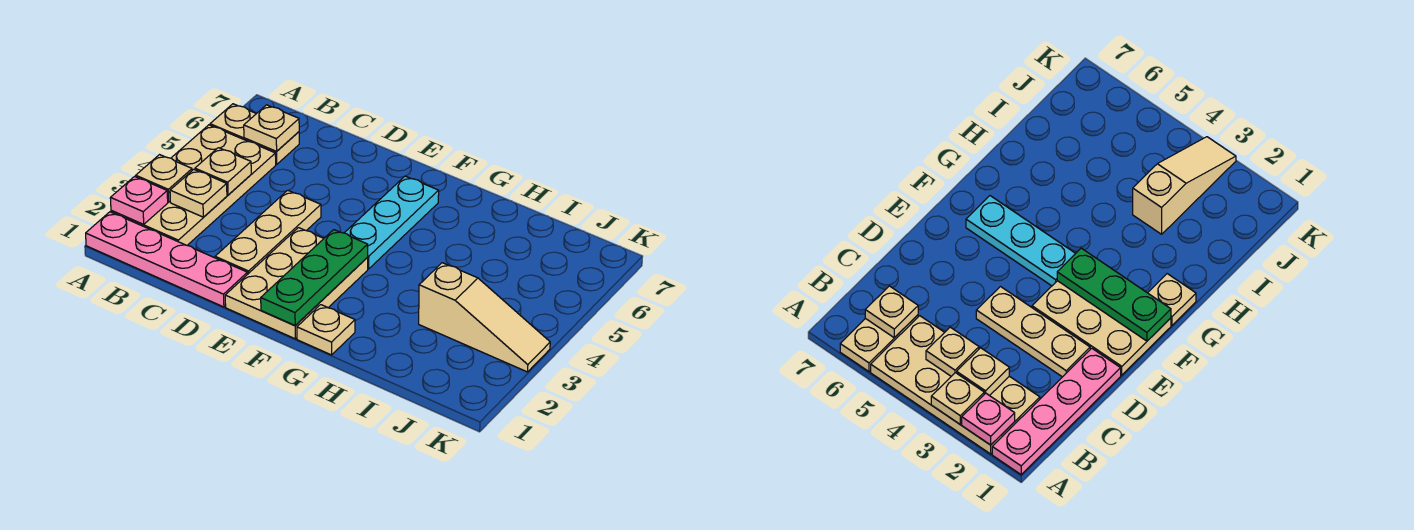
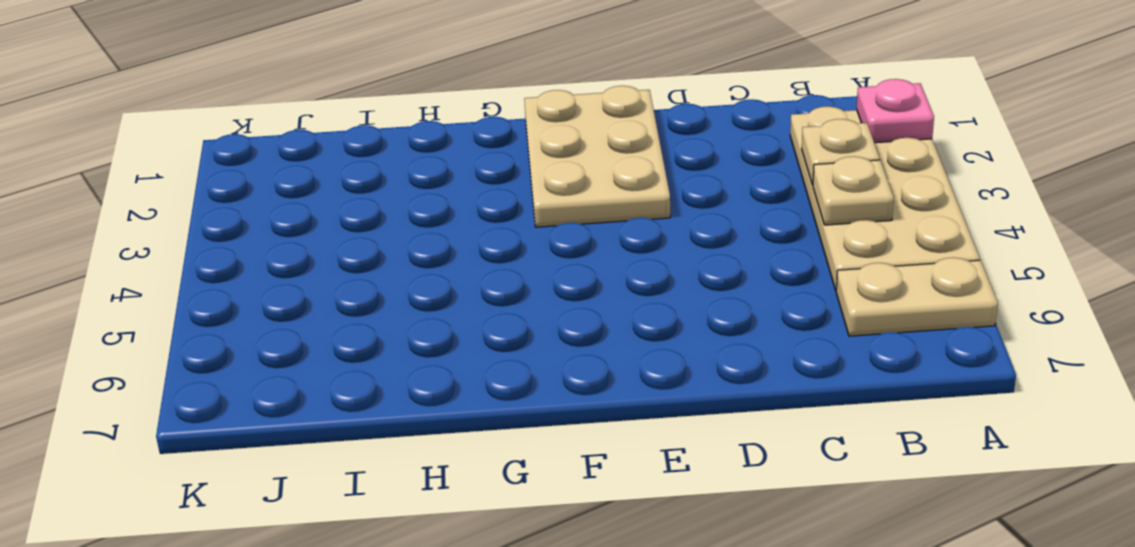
none -> pink plate A1:D1 level 1
none -> tan plate D2:D4 level 1
none -> cyan plate F4:F6 level 1

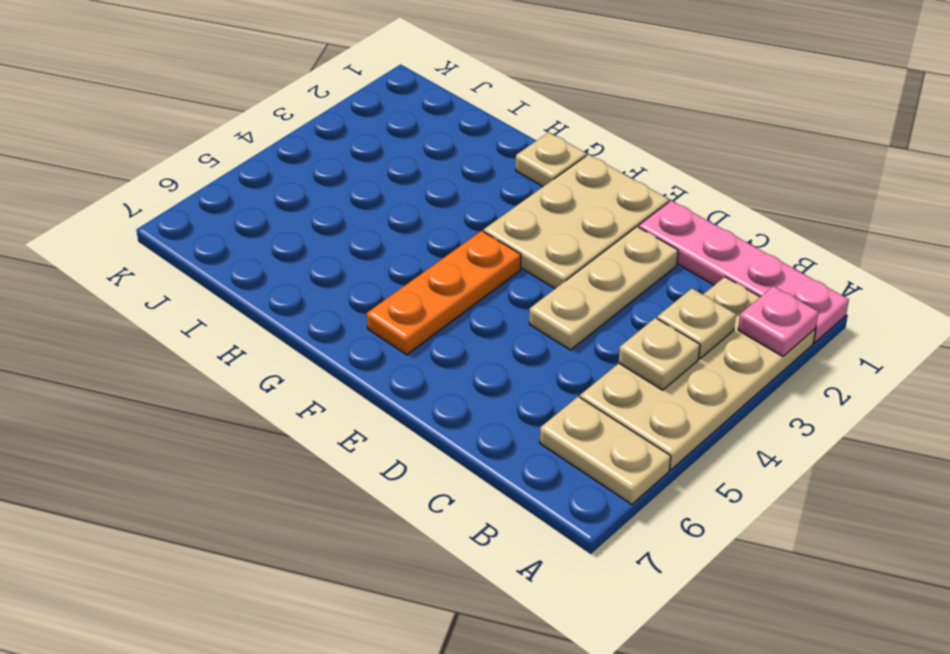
orange plate F4:F6 level 1 -> cyan plate F4:F6 level 1
none -> tan slope I3:K3 level 1 top I
none -> tan plate A3 level 2
none -> tan plate B6 level 2

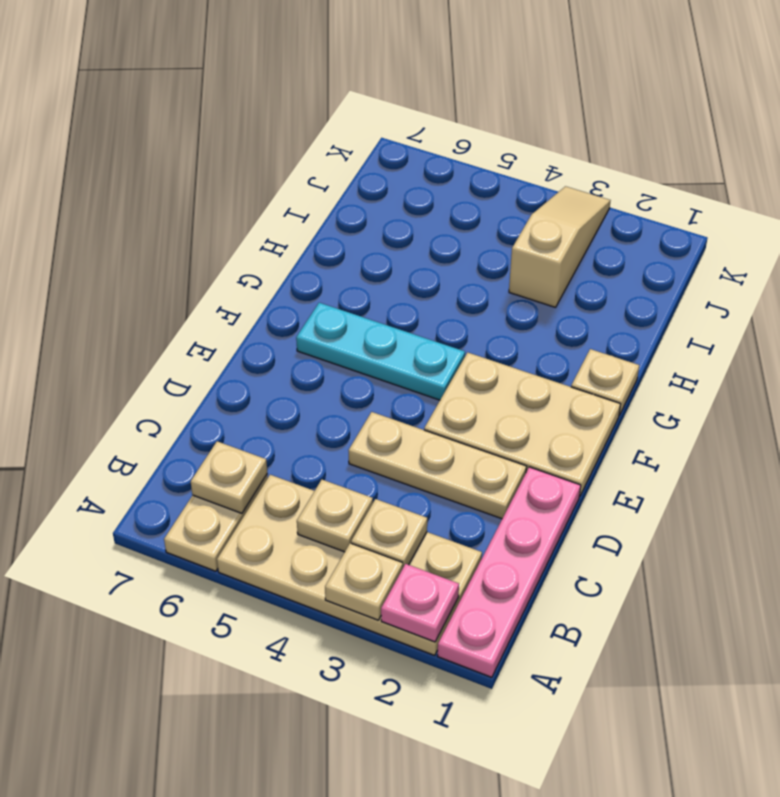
none -> green plate F1:F3 level 2

